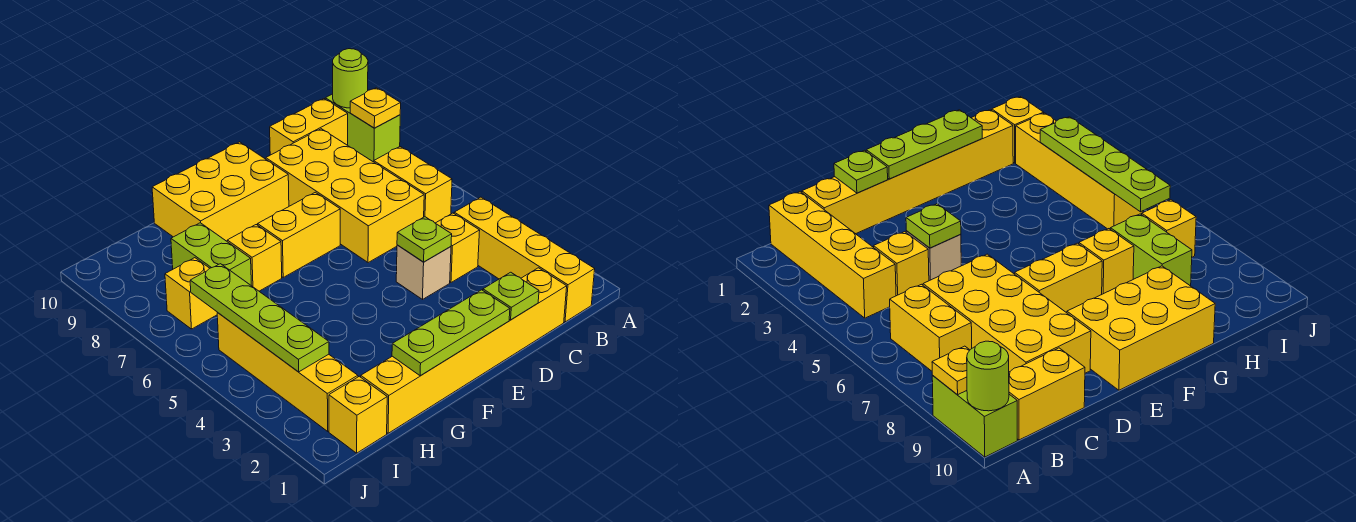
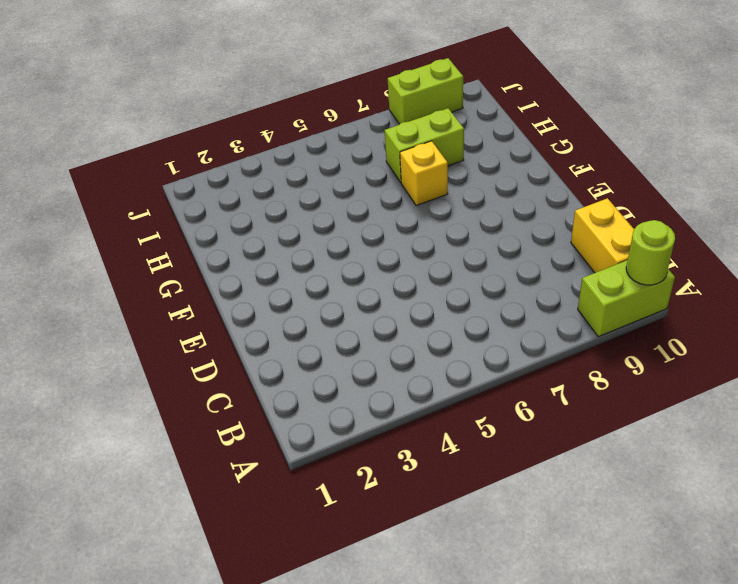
lime brick J8:J9 level 1 -> none
none -> yellow brick B1:B4 level 1
none -> yellow brick B6:B7 level 1
none -> yellow brick C1:H1 level 1

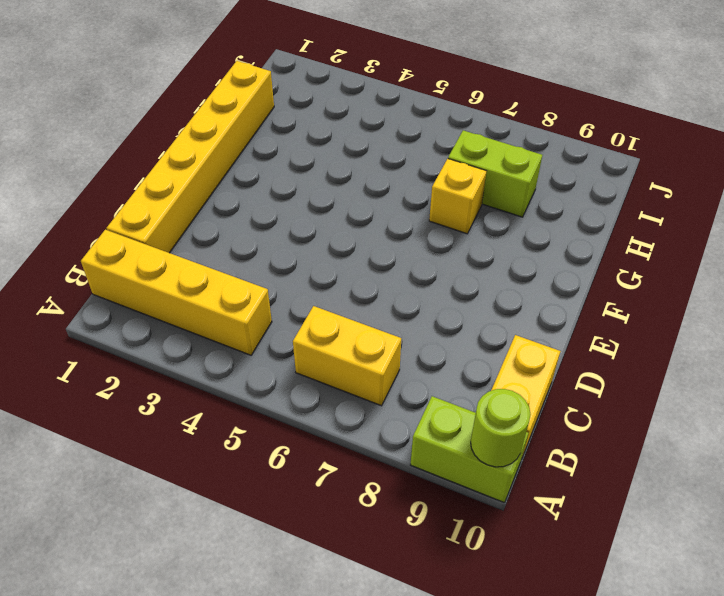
none -> yellow brick C4 level 1
none -> yellow brick C6:D9 level 1
none -> tan brick D4 level 1

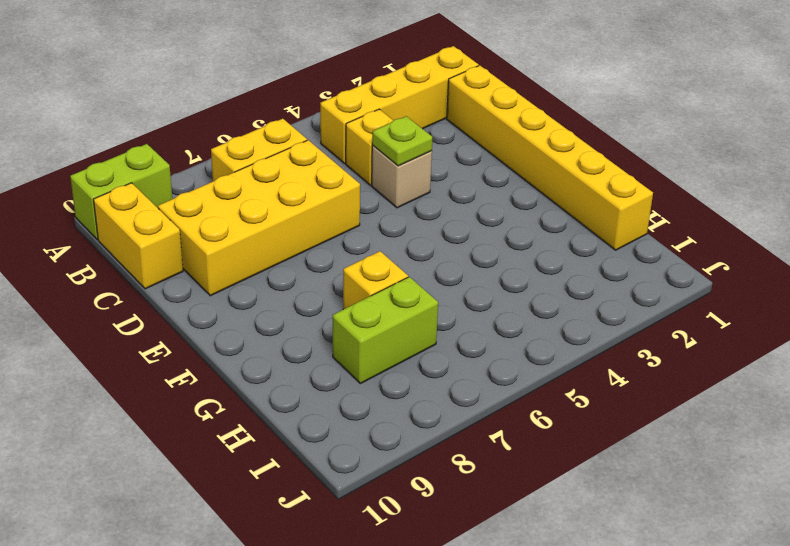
none -> yellow brick E7:F7 level 1
none -> yellow brick E9:G10 level 1
none -> yellow brick I1 level 1

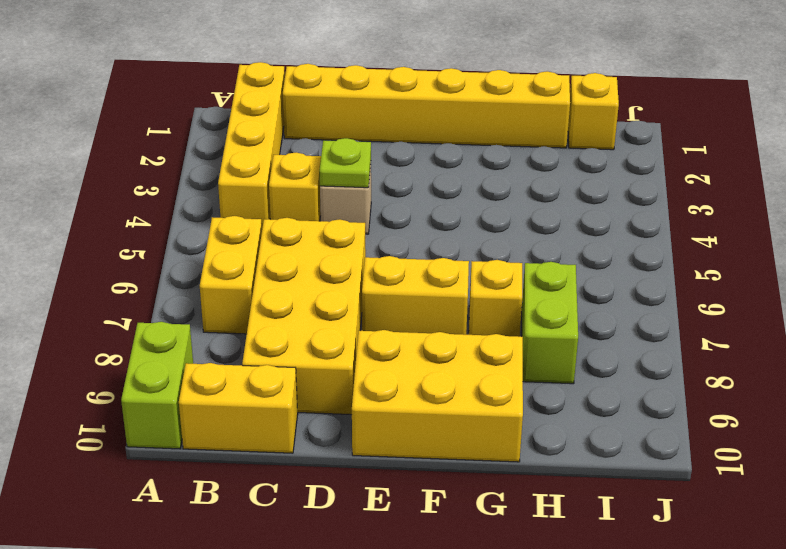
none -> yellow brick I2:I5 level 1
none -> yellow brick I7 level 1
none -> yellow plate A9 level 2

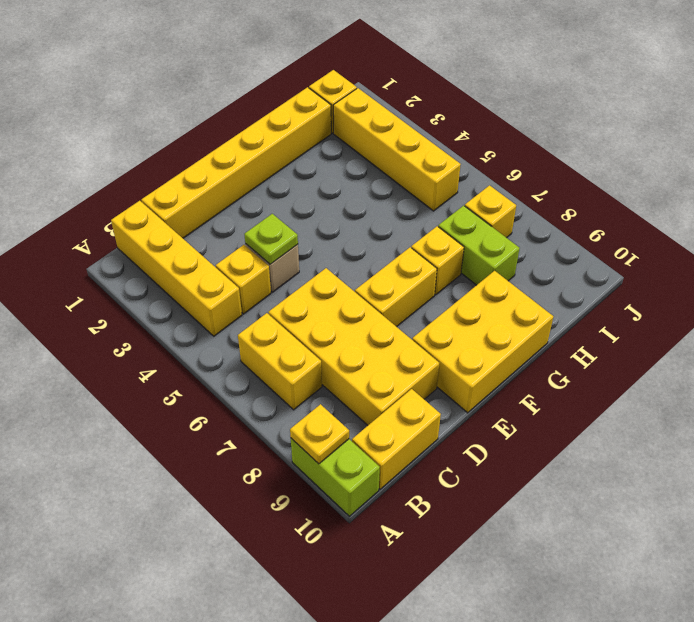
none -> lime round brick A10 level 2
none -> lime plate D1 level 2
none -> lime plate E1:G1 level 2

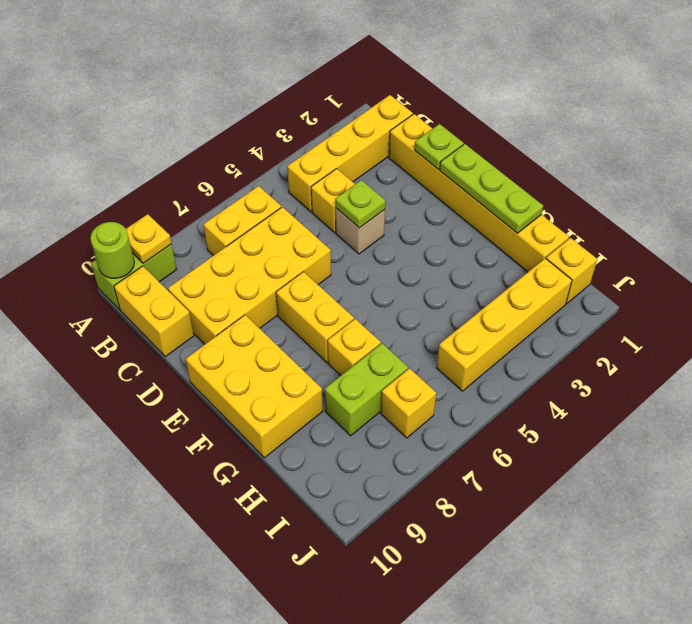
none -> lime plate I3:I6 level 2

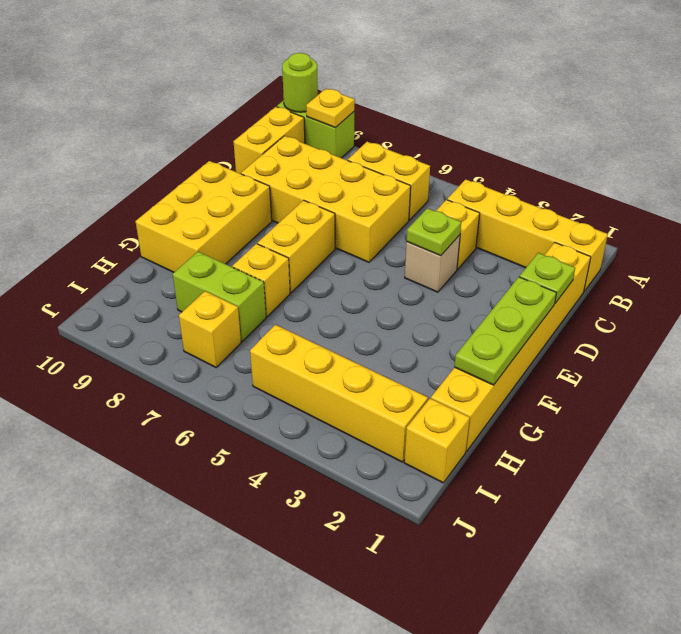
none -> lime plate I3:I6 level 2

